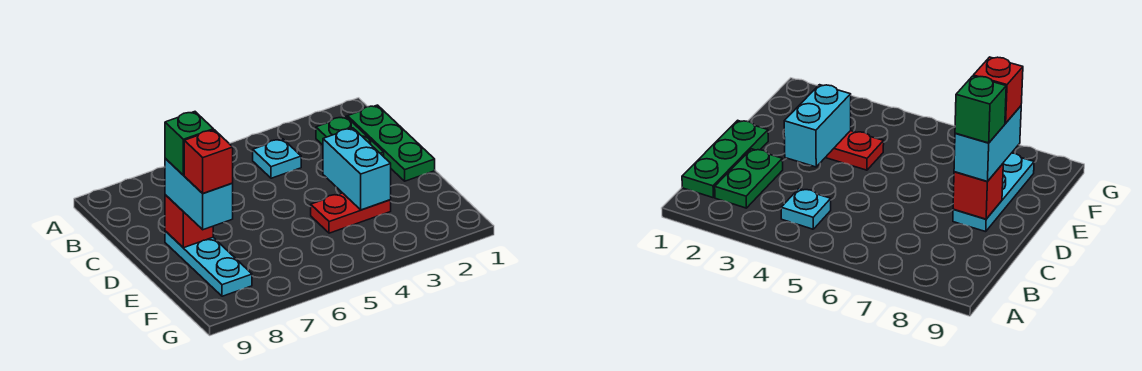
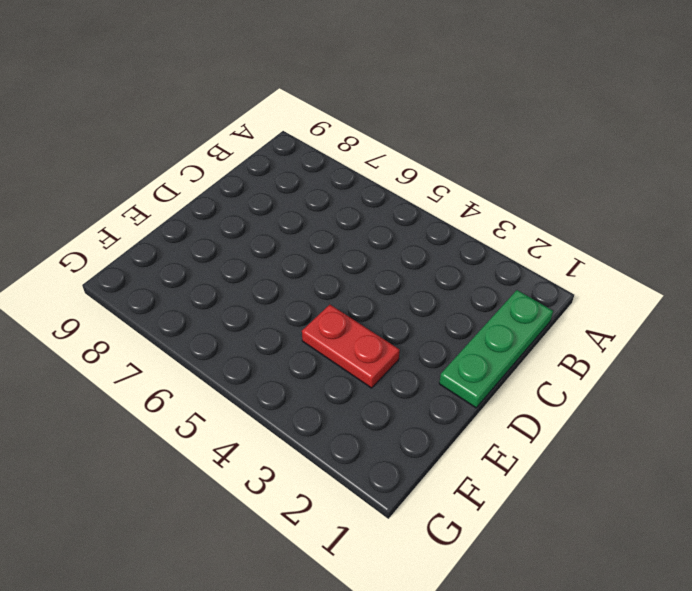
none -> green plate B2:C2 level 1
none -> cyan plate B4 level 1

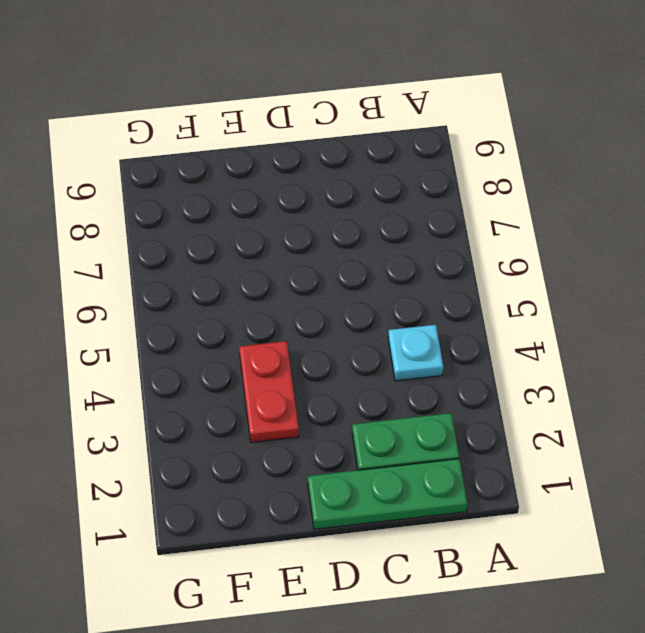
none -> cyan plate D8:F8 level 1
none -> cyan brick D3:E3 level 2

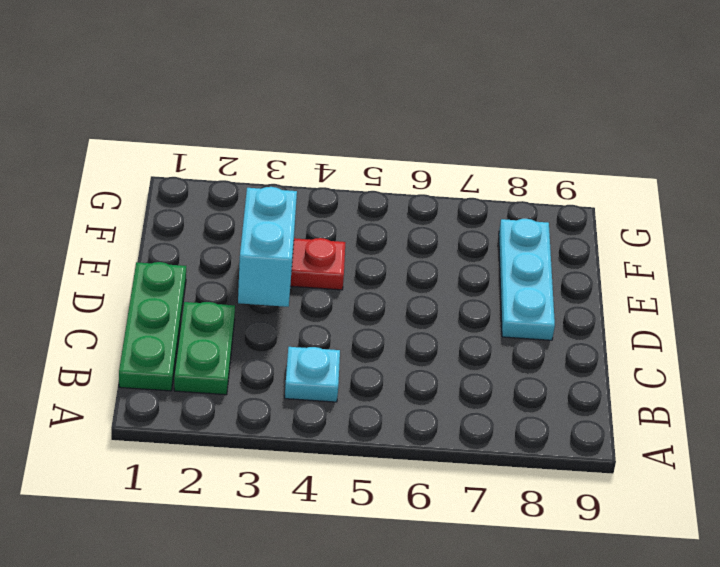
none -> red brick D8 level 2
none -> cyan brick D8:E8 level 3

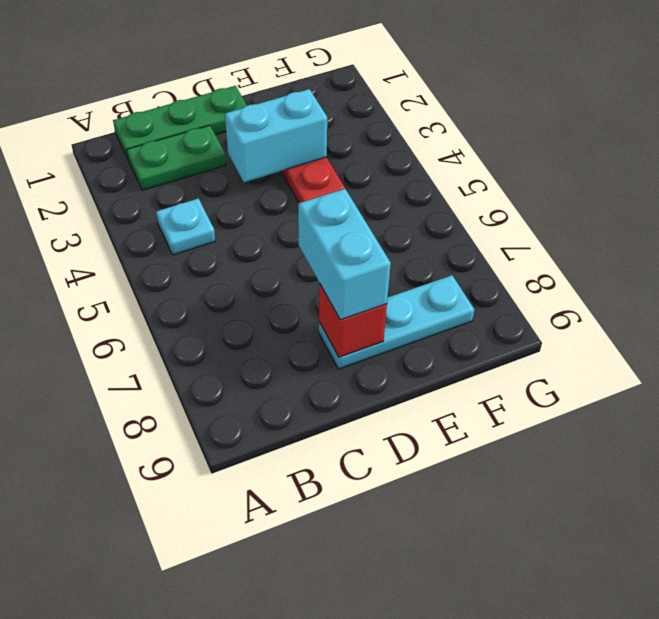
cyan brick D7:D8 level 3 -> cyan brick D8:E8 level 3
none -> green brick D8 level 4
none -> red brick E8 level 4

